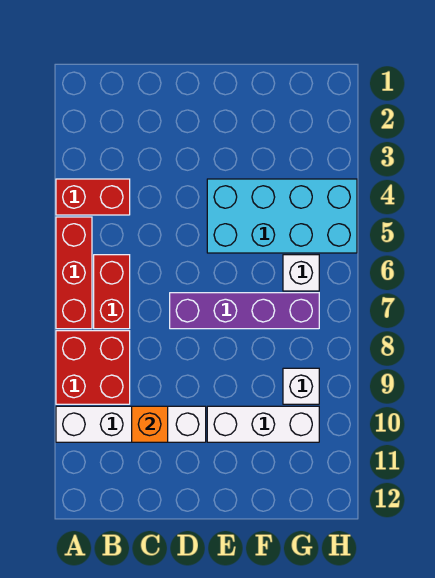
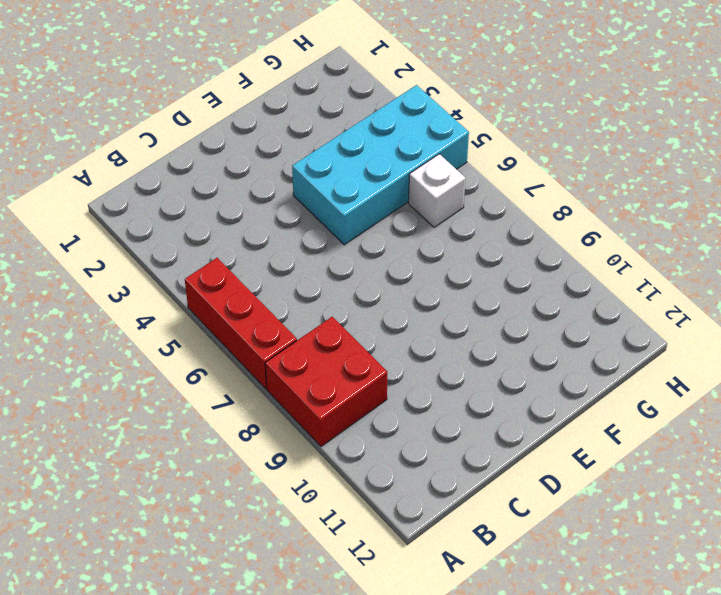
none -> red brick A4:B4 level 1
none -> white brick A10:D10 level 1

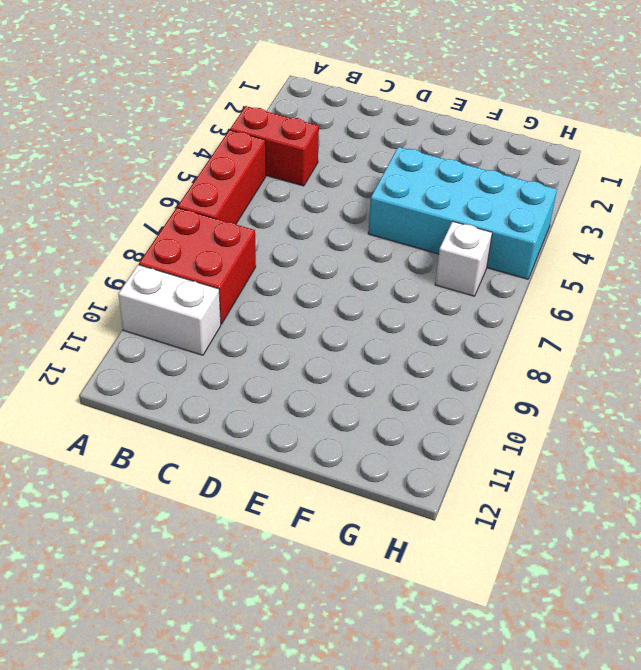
white brick A10:B10 level 1 -> white brick A10:D10 level 1
none -> red brick B6:B7 level 1
none -> purple brick D7:G7 level 1

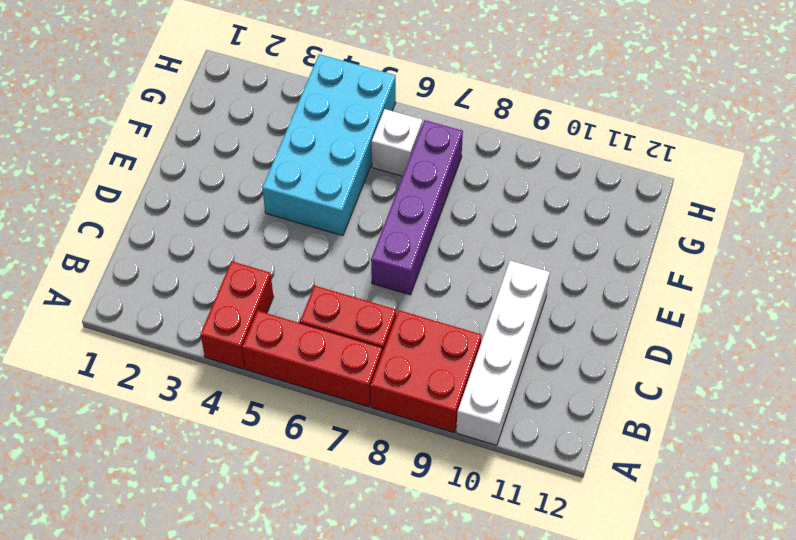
none -> white brick E10:G10 level 1
none -> white brick G9 level 1

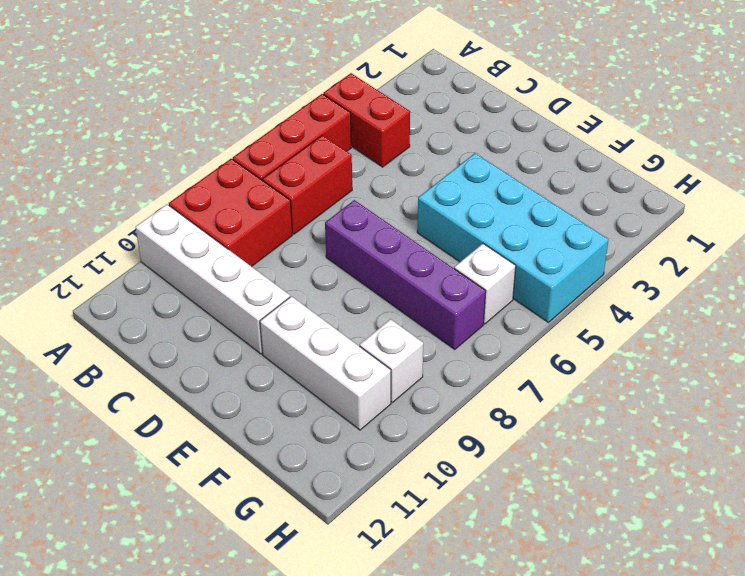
none -> orange brick C10 level 2

